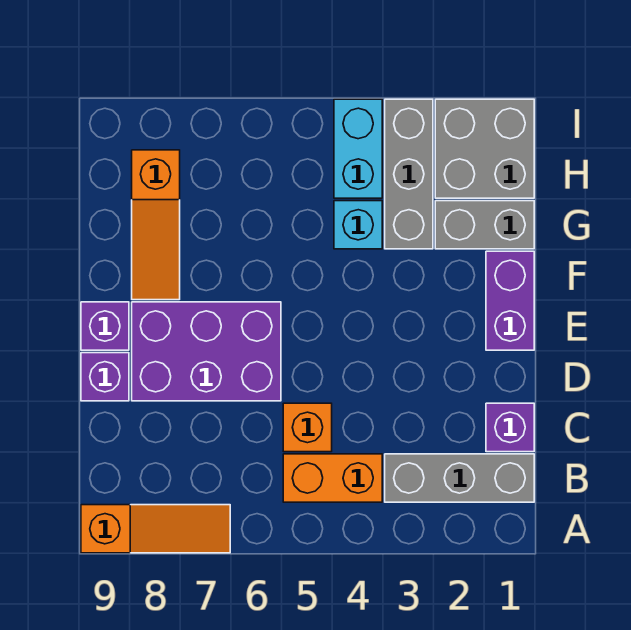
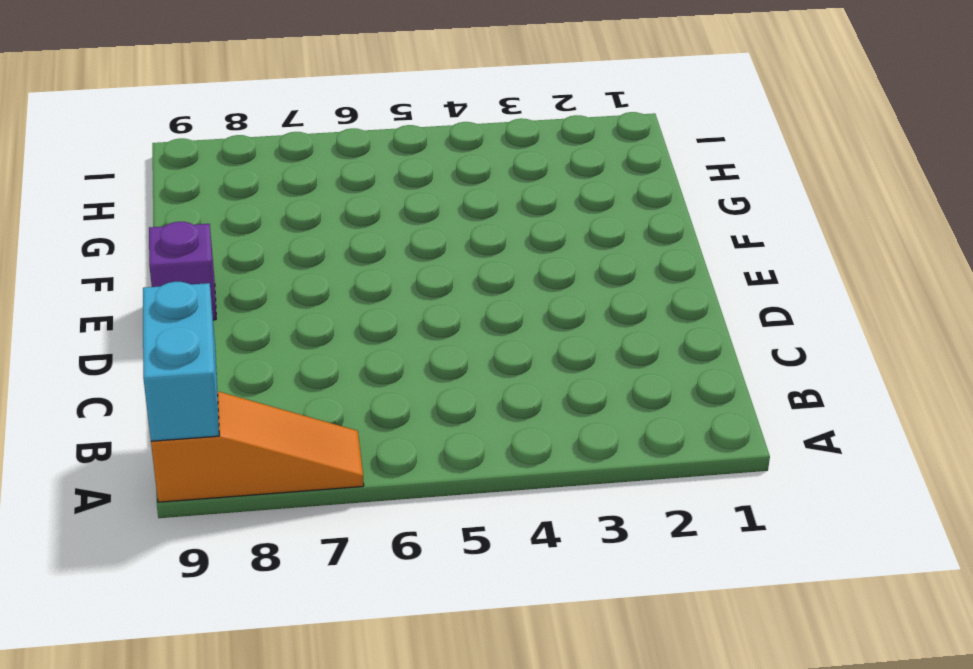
cyan brick A9:B9 level 2 -> cyan brick H4:I4 level 1
none -> grey brick B1:B3 level 1
none -> orange brick B4:B5 level 1
none -> purple brick C1 level 1

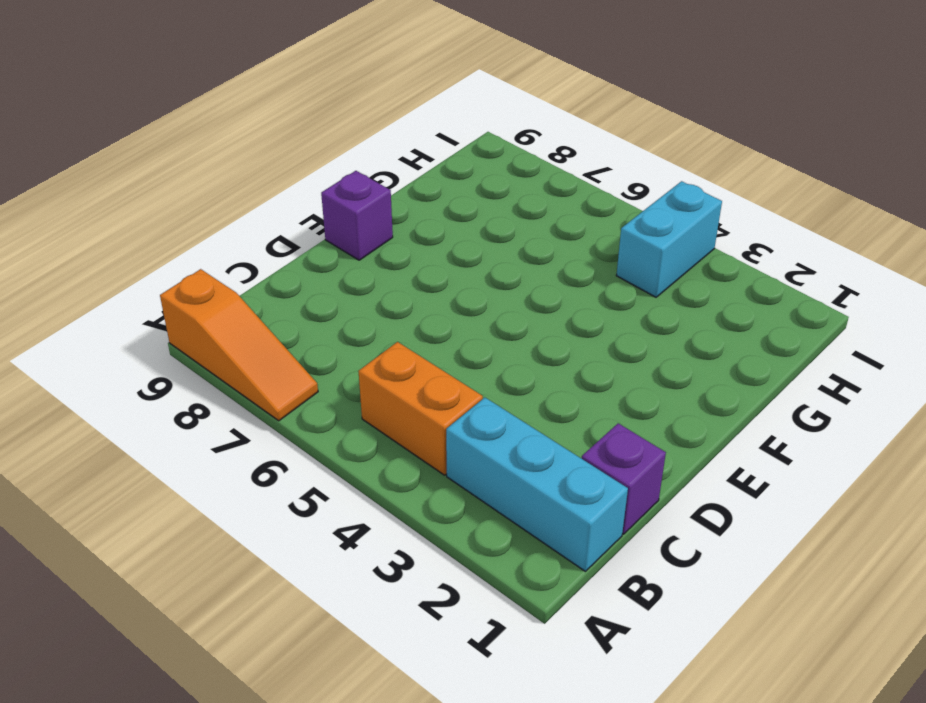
cyan brick B1:B3 level 1 -> grey brick B1:B3 level 1
none -> orange brick C5 level 1
none -> purple brick D6:E8 level 1
none -> purple brick D9 level 1

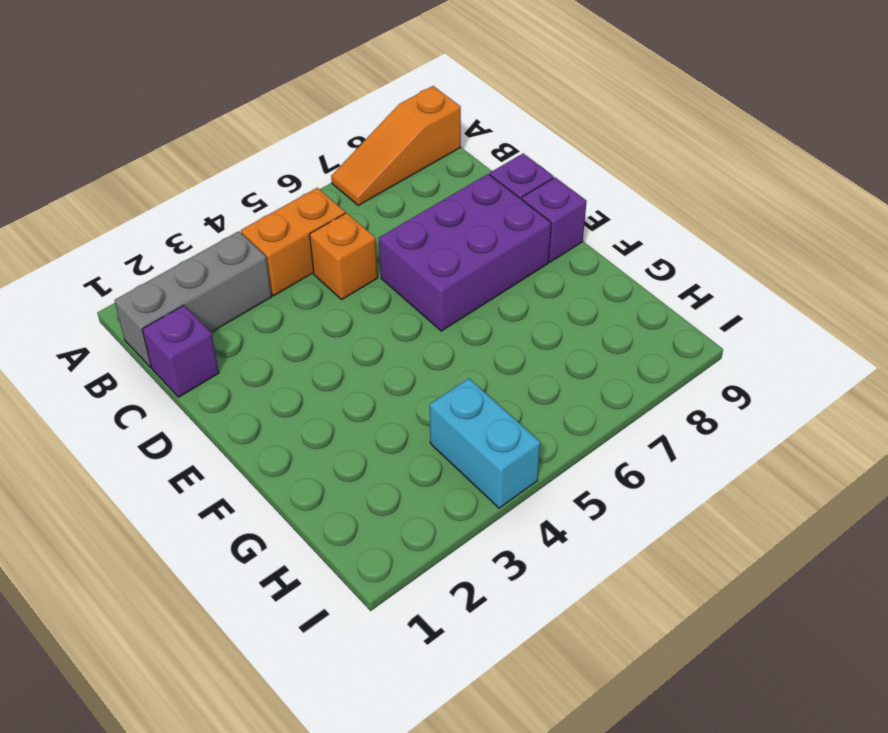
none -> purple brick E1:F1 level 1
none -> orange slope F8:H8 level 1 top H
none -> grey brick G1:G2 level 1

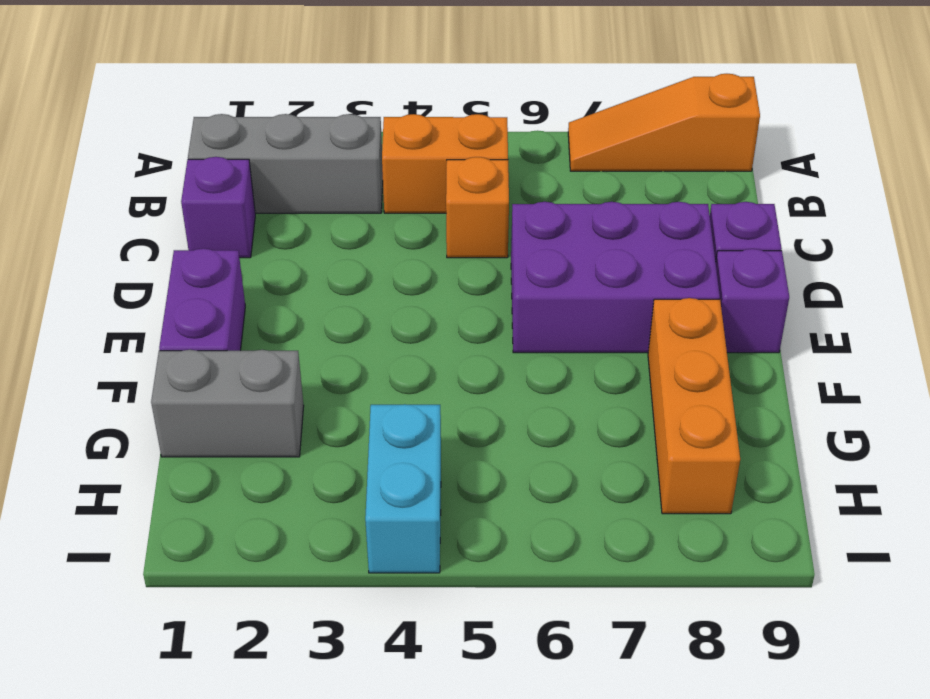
orange brick F8:H8 level 1 -> orange slope F8:H8 level 1 top H
none -> grey brick G3:I3 level 1
none -> cyan brick G4 level 1
none -> grey brick H1:I2 level 1

